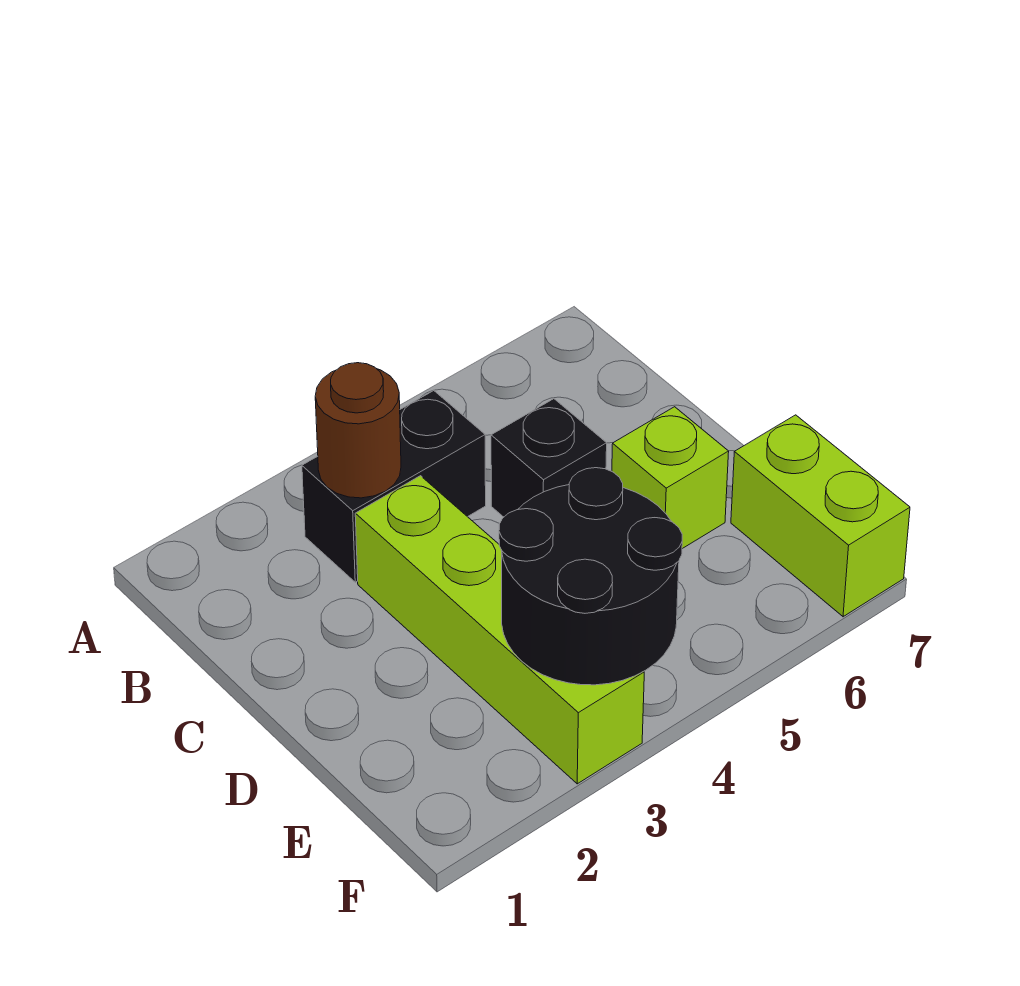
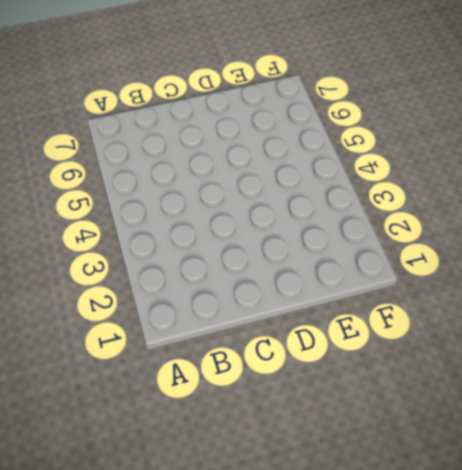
none -> black brick B3:B4 level 1
none -> lime brick C3:F3 level 1

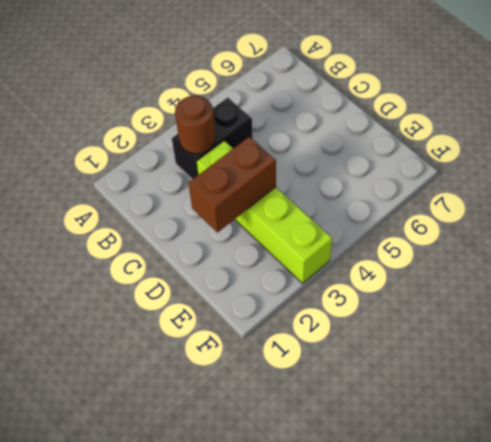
brown brick D2:D3 level 2 -> none
none -> black brick C5 level 1
none -> lime brick D6 level 1

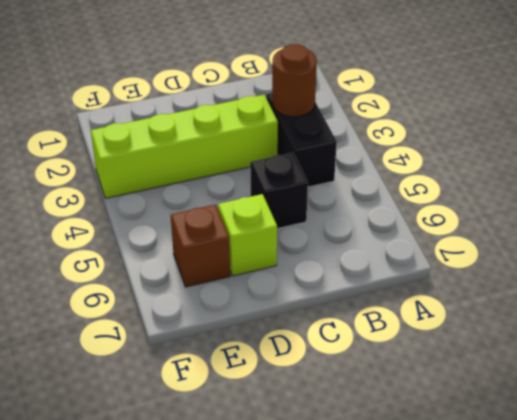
brown brick E6 level 1 -> none
none -> lime brick E7:F7 level 1
none -> black round brick E3:F4 level 2

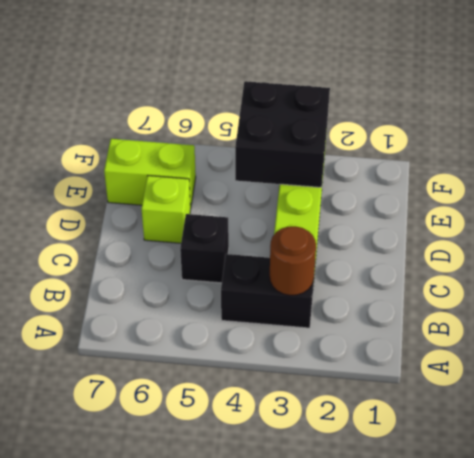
black brick E3:F4 level 2 -> black round brick E3:F4 level 2
lime brick E6:E7 level 1 -> lime brick E7:F7 level 1

